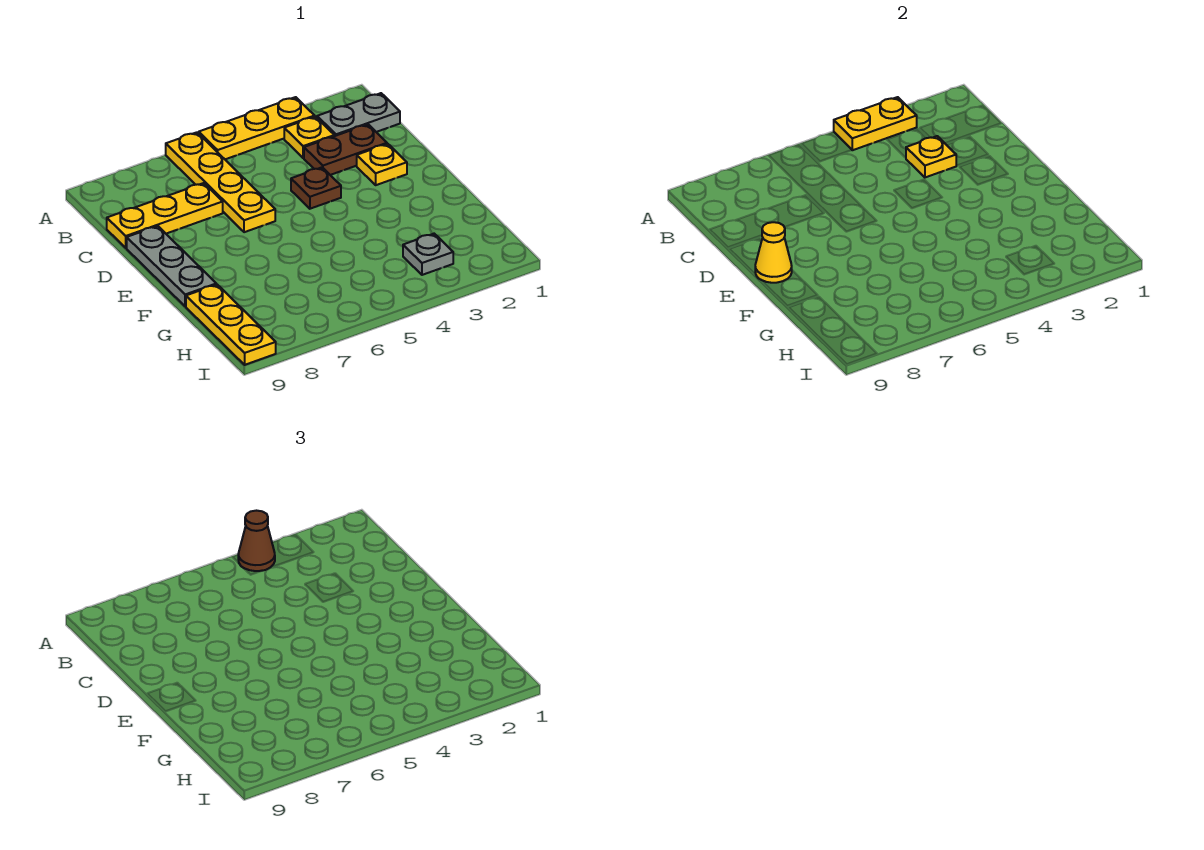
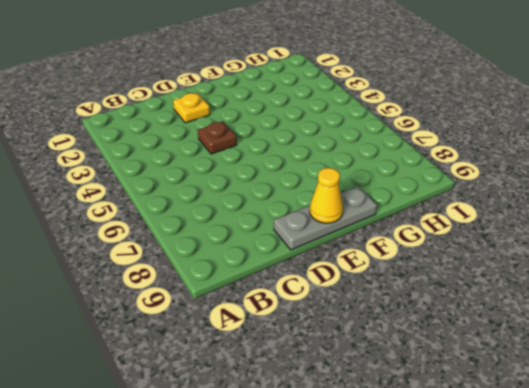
none -> yellow plate A3:A5 level 1
none -> yellow plate A6:D6 level 1
none -> grey plate B1:B2 level 1

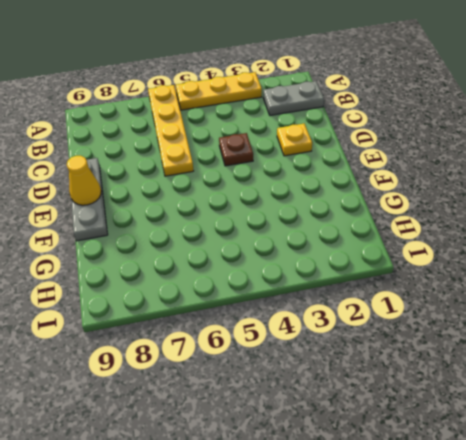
none -> yellow plate B3 level 1
none -> brown plate C2:C3 level 1
none -> yellow plate C7:C9 level 1

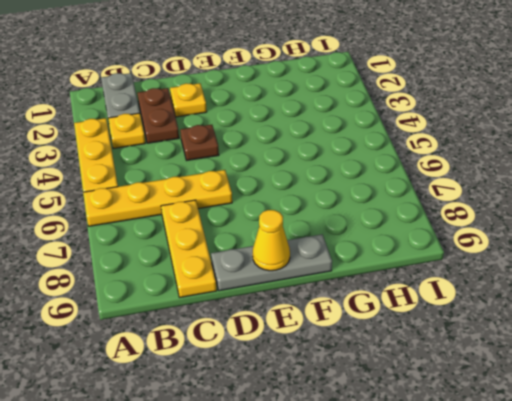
none -> yellow plate G9:I9 level 1
none -> grey plate H3 level 1
none -> yellow plate A3:A4 level 2

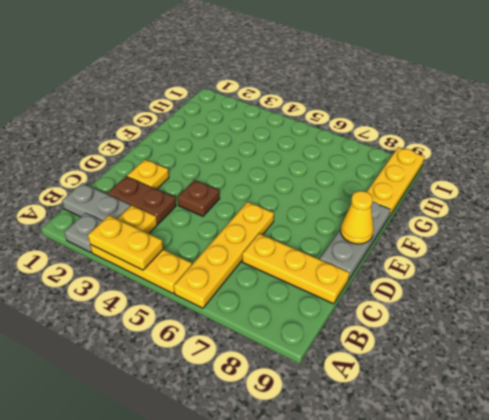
grey plate A2 level 1 -> grey plate H3 level 1
none -> yellow plate C3 level 2
none -> brown cone A4 level 3

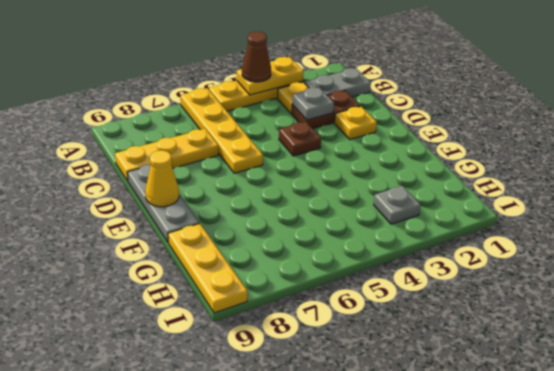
grey plate C3 level 2 -> yellow plate C3 level 2

